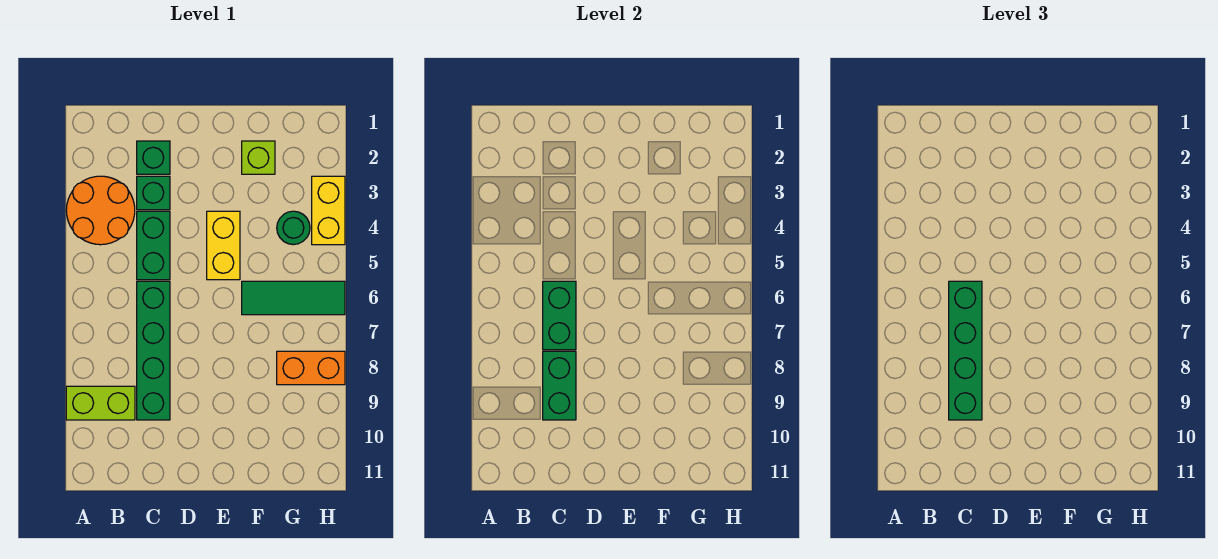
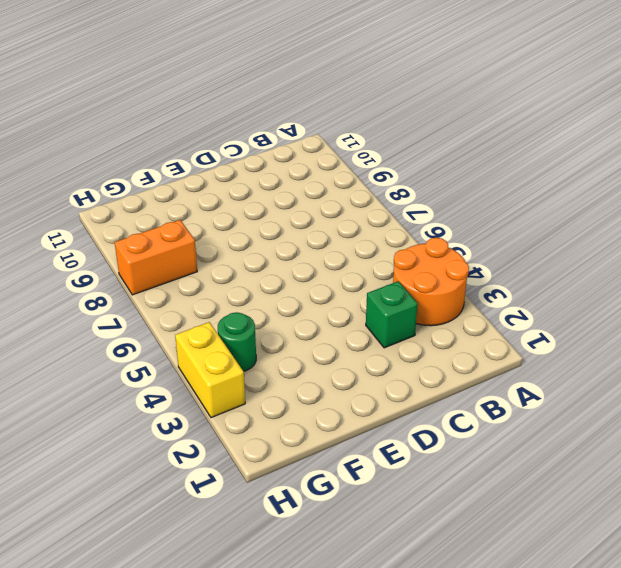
none -> lime brick A9:B9 level 1
none -> green brick C2 level 1
none -> green brick C4:C5 level 1

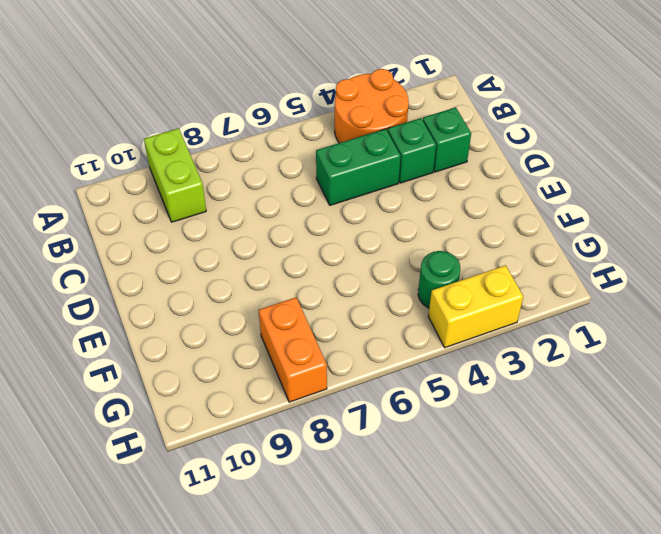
none -> green brick C6:C9 level 1
none -> yellow brick E4:E5 level 1
none -> lime brick F2 level 1

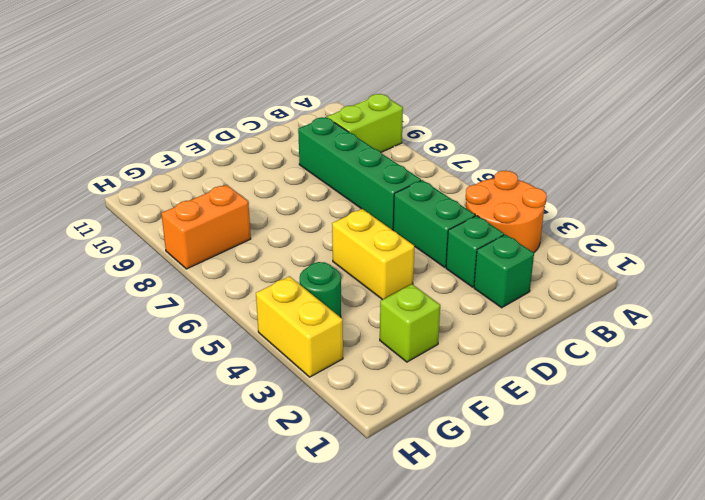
none -> green tile F6:H6 level 1
none -> green brick C6:C7 level 2
none -> green brick C8:C9 level 2

